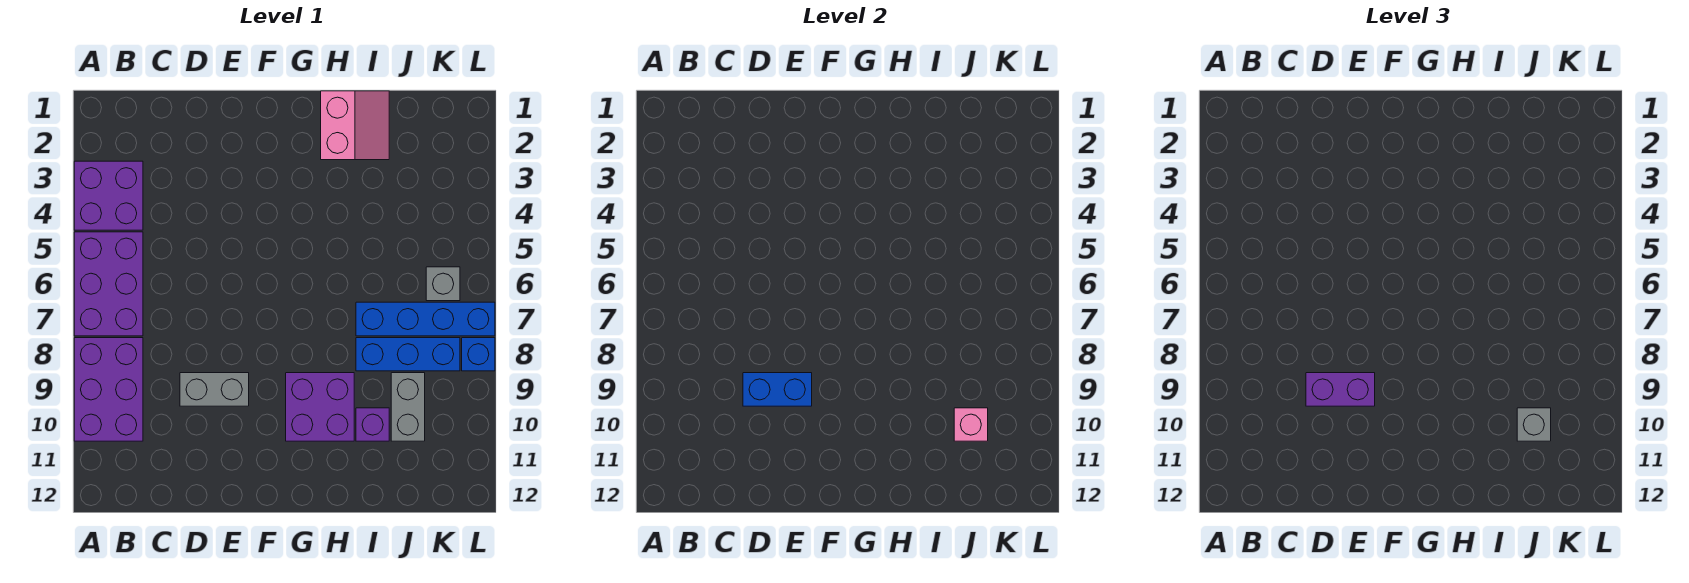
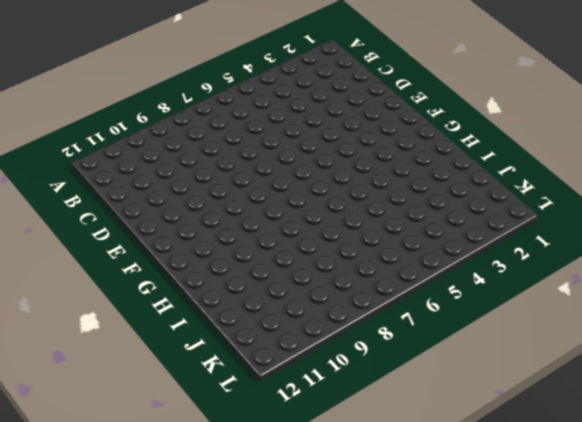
none -> purple brick A3:B4 level 1
none -> purple brick A5:B7 level 1
none -> purple brick A8:B10 level 1

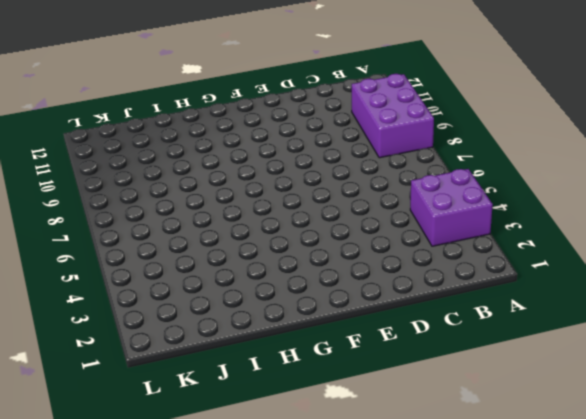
none -> purple brick A5:B7 level 1
none -> grey brick D9:E9 level 1
none -> purple brick G9:H10 level 1

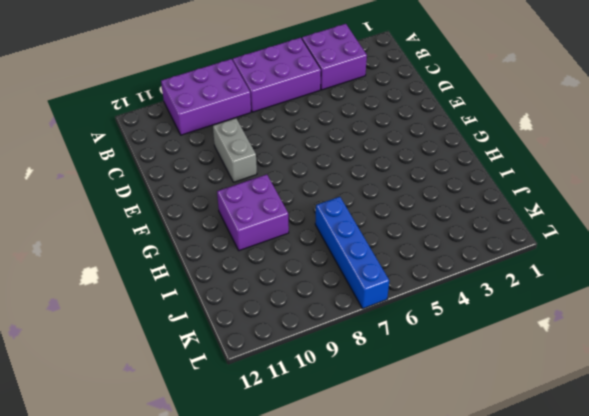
none -> pink slope H1:I2 level 1 top H
none -> blue brick I8:K8 level 1
none -> purple brick I10 level 1

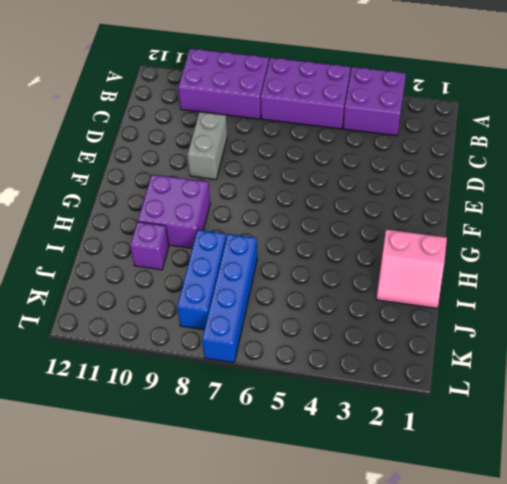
none -> grey brick J9:J10 level 1
none -> grey brick K6 level 1
none -> blue brick L8 level 1

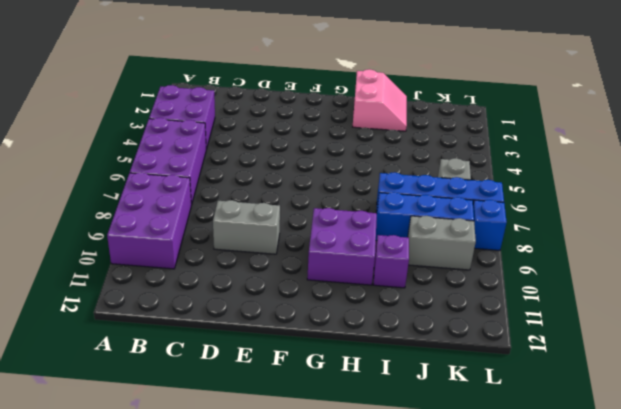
grey brick J9:K9 level 1 -> grey brick J9:J10 level 1
none -> blue brick D9:E9 level 2
none -> pink brick J10 level 2
none -> purple brick D9:E9 level 3

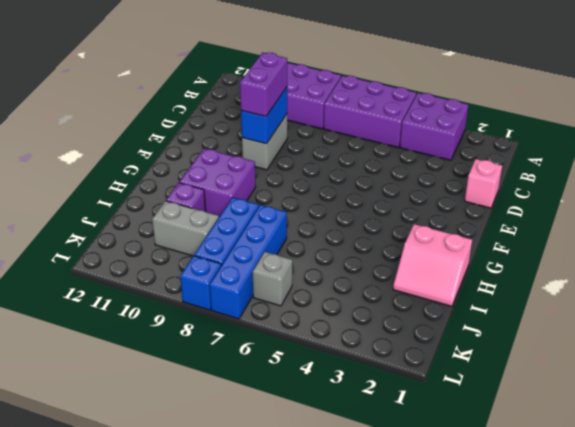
pink brick D1 level 1 -> pink brick J10 level 2
none -> grey brick J10 level 3

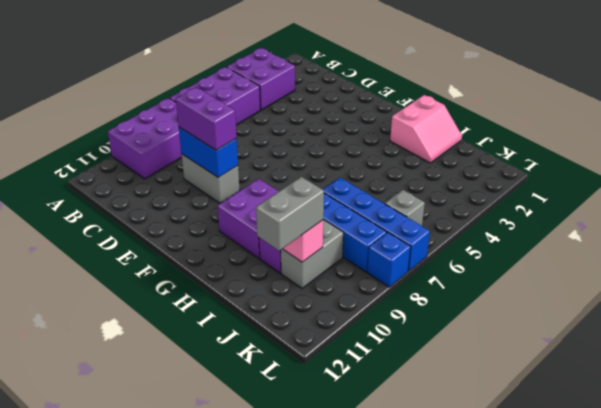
grey brick J10:J11 level 3 -> grey brick J10 level 3

